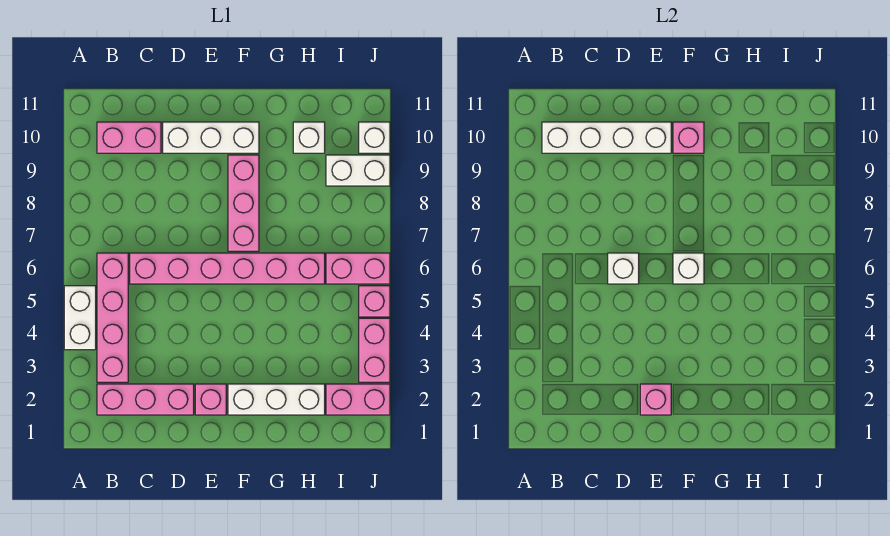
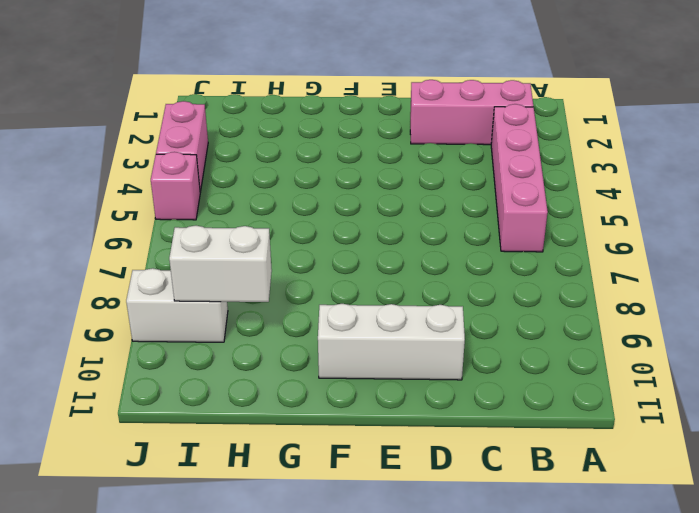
white brick H9:I9 level 2 -> white brick A4:A5 level 1
none -> pink brick B10:C10 level 1
none -> pink brick C6:H6 level 1
none -> pink brick E2 level 1

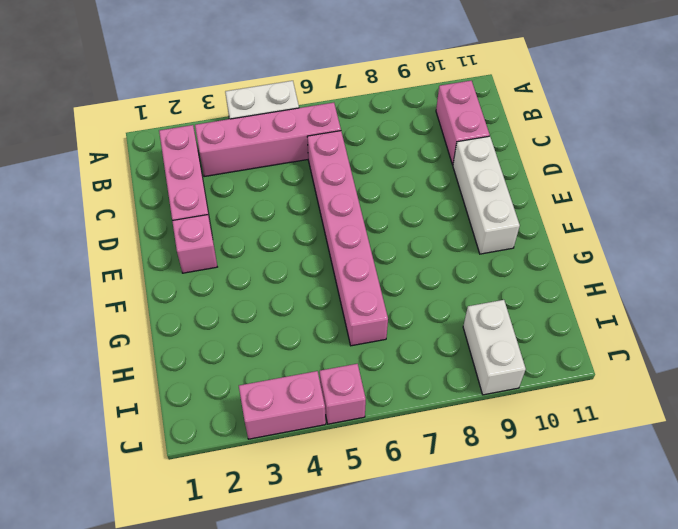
none -> white brick F2:H2 level 1
none -> pink brick F7:F9 level 1
none -> white brick H10 level 1

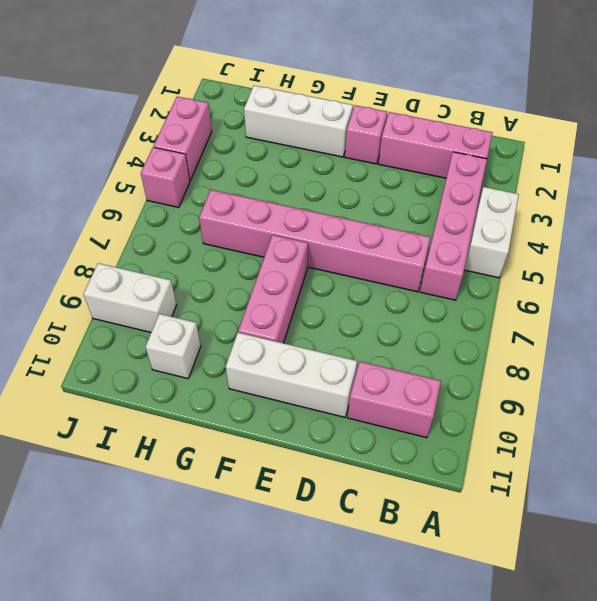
none -> pink brick I2:J2 level 1
none -> pink brick I6:J6 level 1
none -> white brick J10 level 1

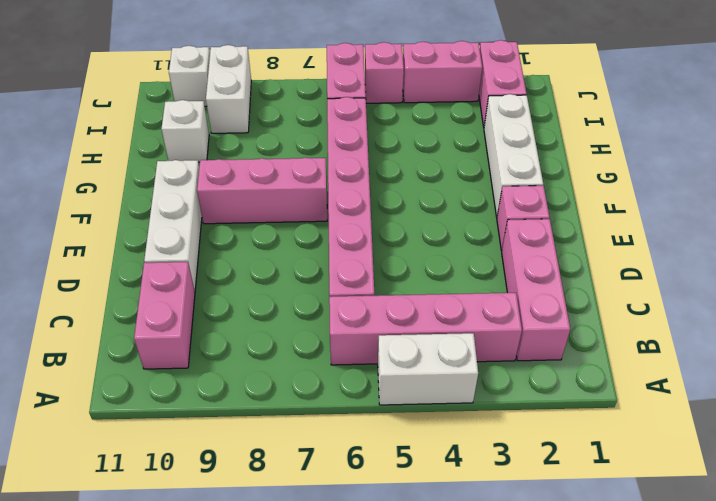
none -> white brick B10:E10 level 2
none -> white brick D6 level 2
none -> pink brick E2 level 2

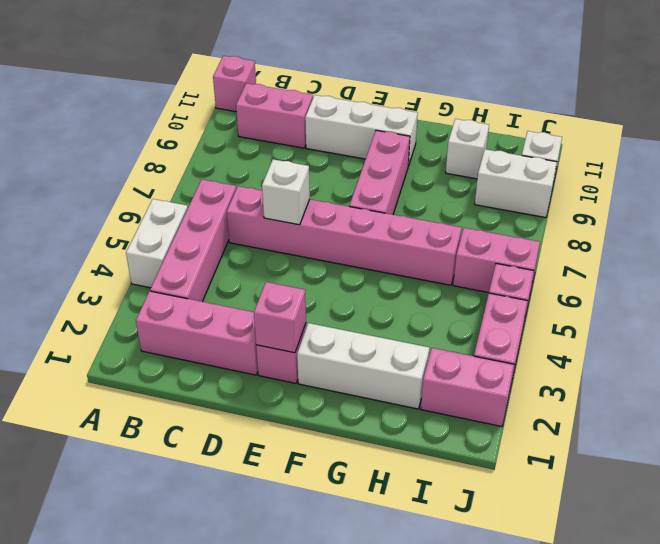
pink brick A11 level 1 -> pink brick F10 level 2
none -> white brick B10:E10 level 2
none -> white brick F6 level 2

